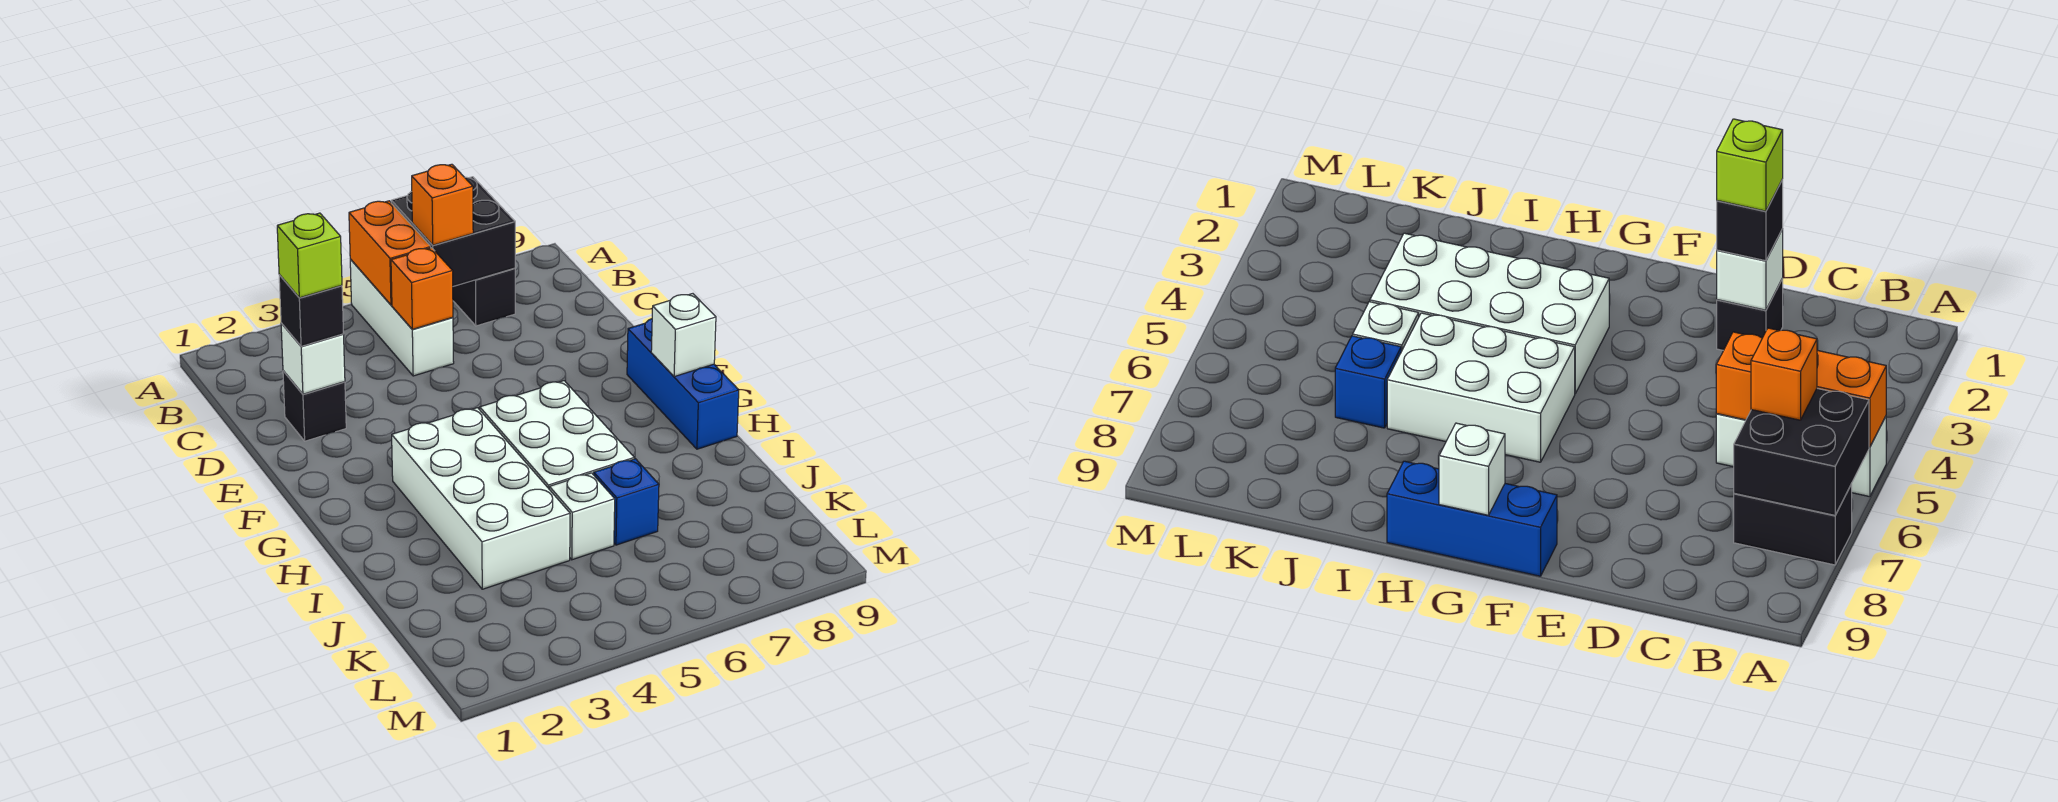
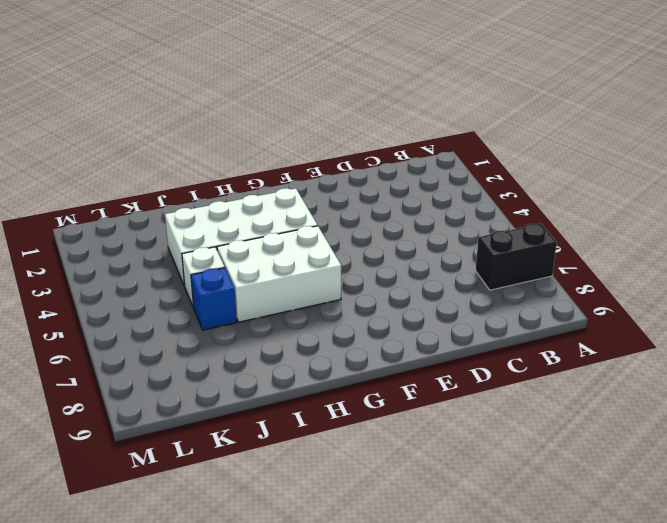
none -> white brick A5:C5 level 1
none -> black brick D2 level 1
none -> blue brick F9:H9 level 1

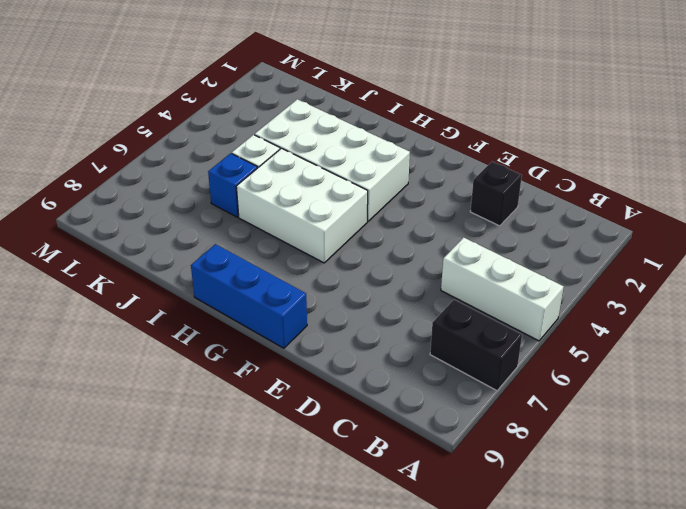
none -> orange brick A5:B5 level 2
none -> black brick A6:B7 level 2
none -> orange brick C5 level 2

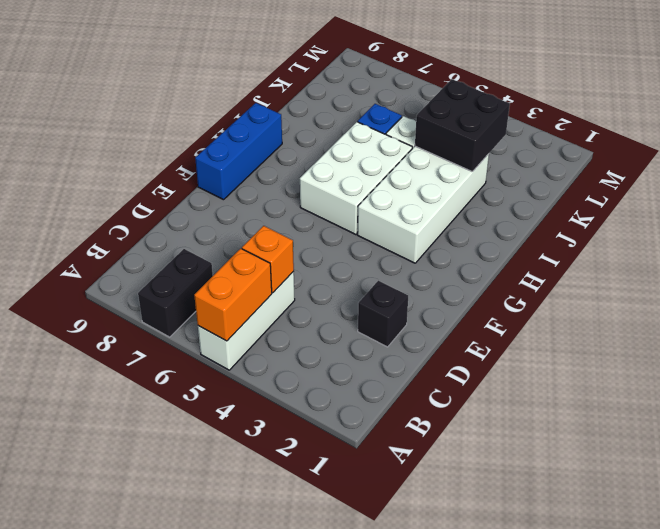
black brick J3:K4 level 2 -> black brick A6:B7 level 2
none -> white brick D2 level 2
none -> white brick G9 level 2
none -> orange brick B6 level 3

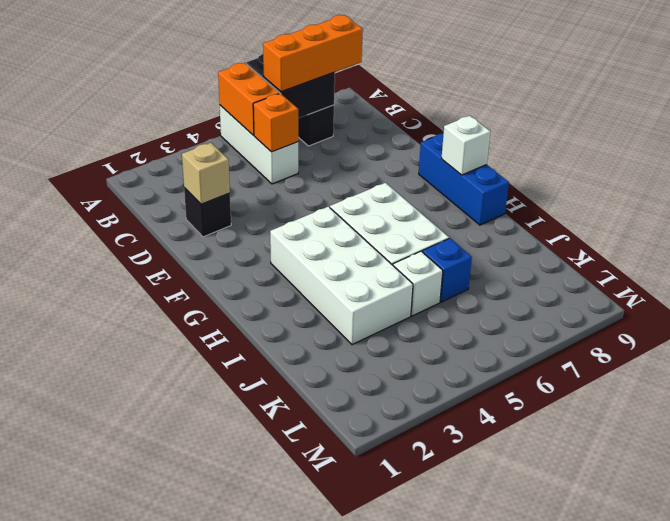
orange brick B6:B8 level 3 -> orange brick B6 level 3
tan brick D2 level 2 -> white brick D2 level 2
none -> black brick D2 level 3
none -> lime brick D2 level 4

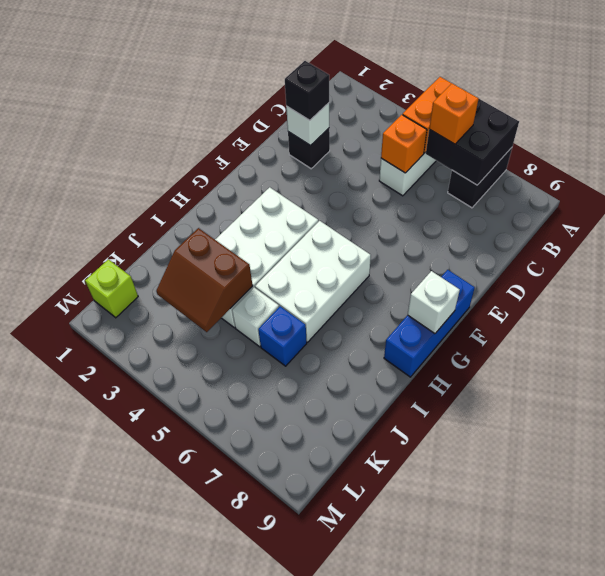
brown slope J3:K4 level 2 top J -> none
lime brick L1 level 1 -> lime brick D2 level 4

